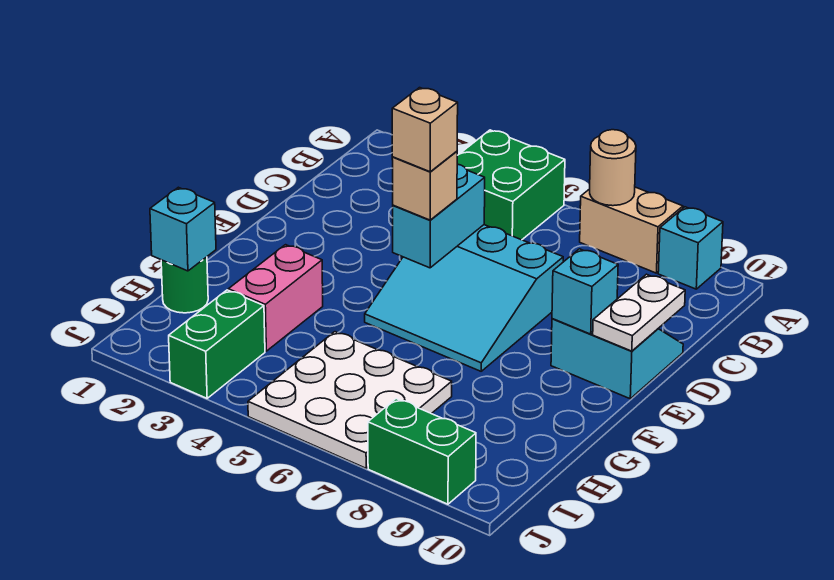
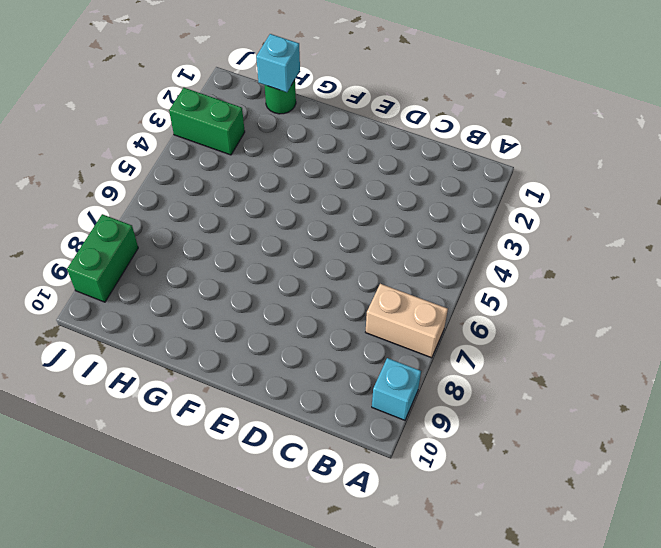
tan brick A7:B7 level 1 -> tan brick A7:A8 level 1
none -> green brick A4:B5 level 1
none -> cyan slope D5:F7 level 1 top D
none -> cyan slope D9:E10 level 1 top E

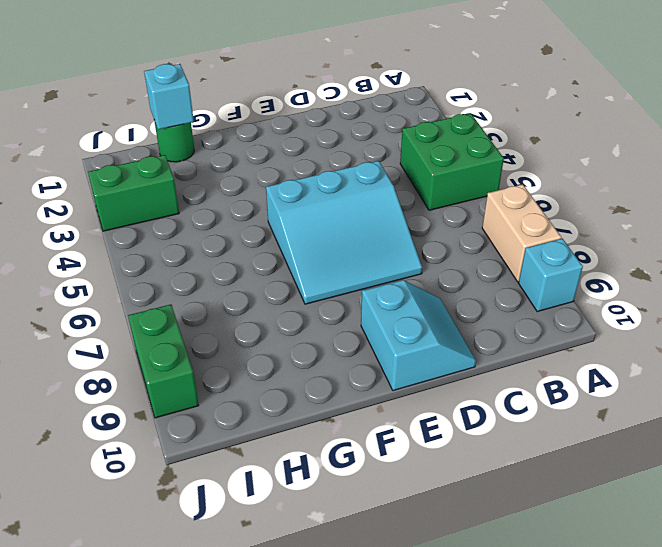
cyan slope D5:F7 level 1 top 5 -> cyan slope D5:F7 level 1 top D
none -> pink brick G3:H3 level 1
none -> white plate H5:J7 level 1
none -> tan round brick A7 level 2

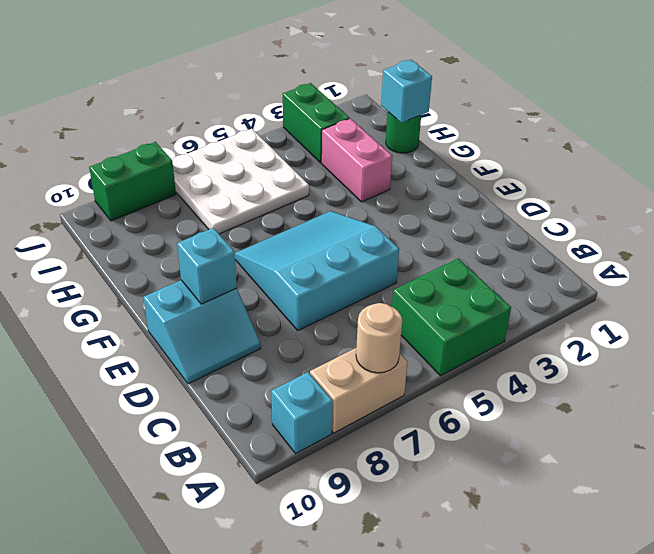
none -> cyan brick D5:E5 level 2
none -> white plate D10:E10 level 2
none -> tan brick E5 level 3

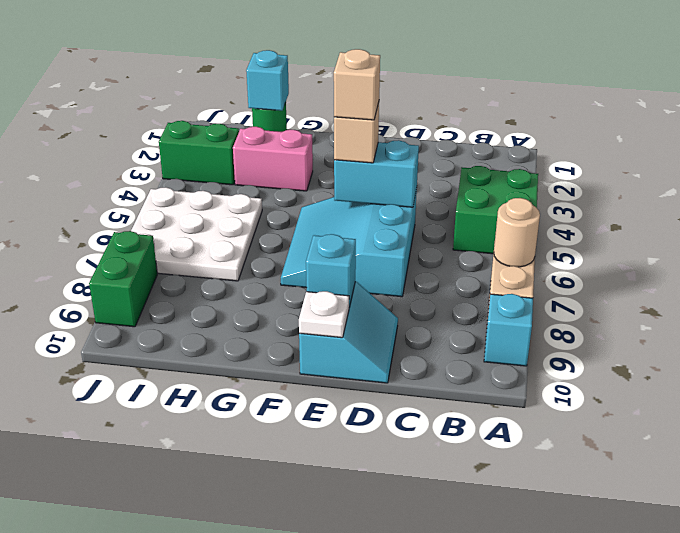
white plate E10 level 2 -> white plate D10:E10 level 2

